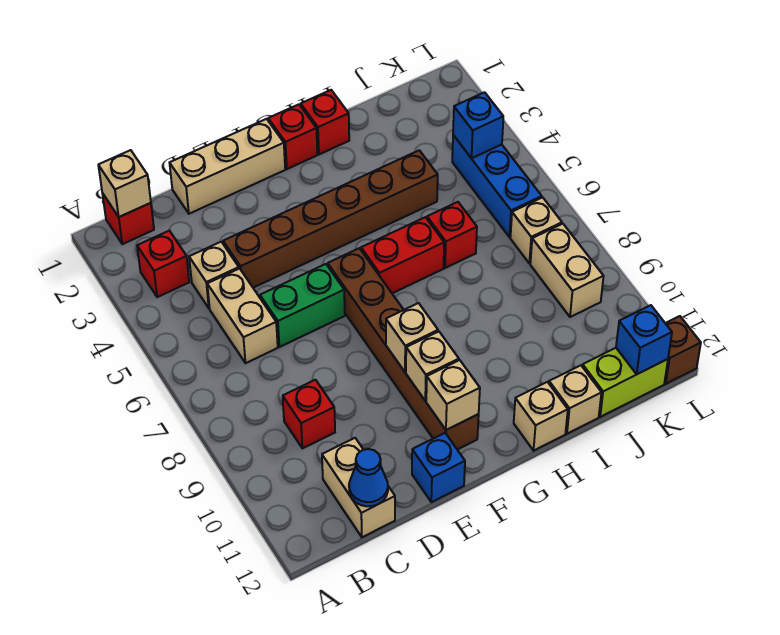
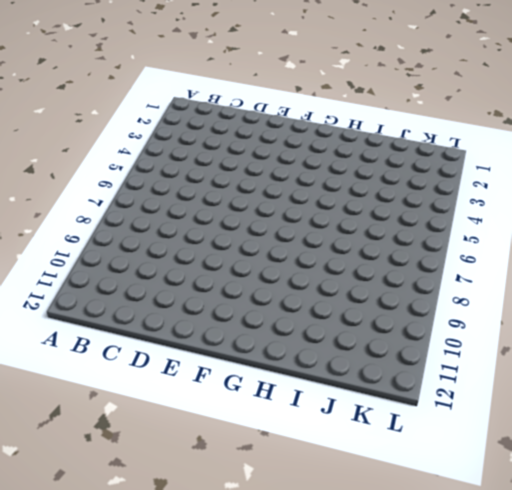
none -> red brick B1 level 1
none -> red brick B3 level 1
none -> tan brick C4 level 1

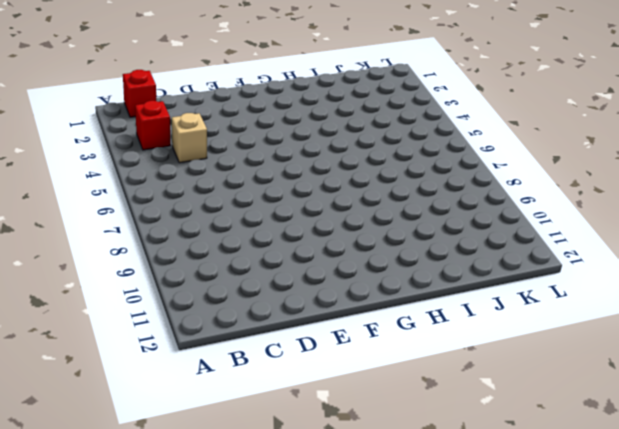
none -> tan brick C5:C6 level 1
none -> red brick C9 level 1
none -> tan brick C11:C12 level 1

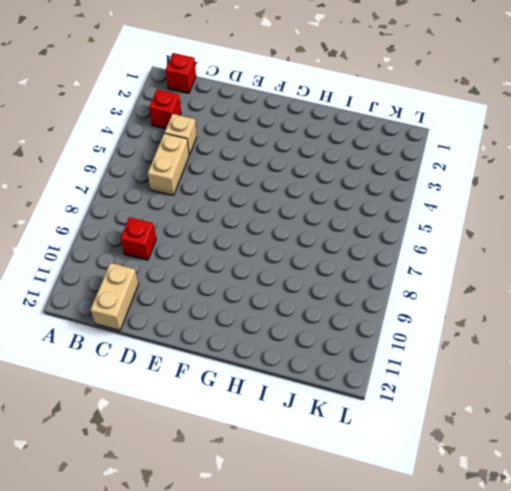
none -> tan brick D1:F1 level 1
none -> brown brick D4:I4 level 1
none -> green brick D6:E6 level 1

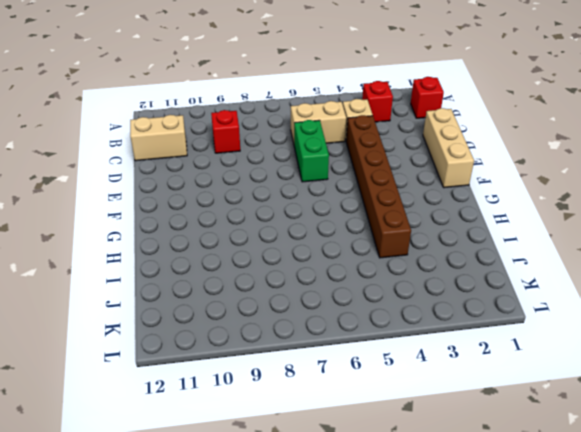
none -> blue brick E12 level 1
none -> brown brick F6:F11 level 1
none -> red brick G1 level 1

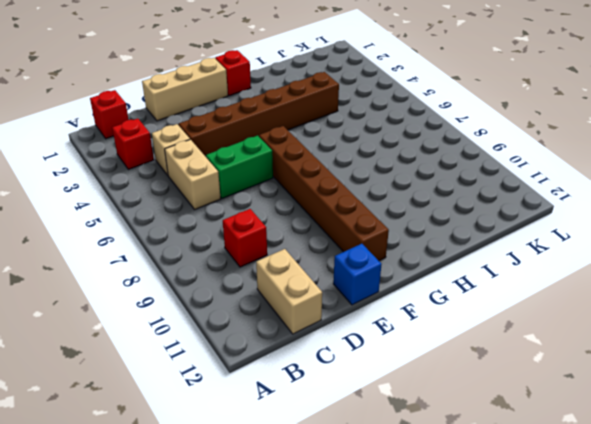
none -> red brick G6:H6 level 1
none -> red brick H1 level 1
none -> tan brick H12 level 1

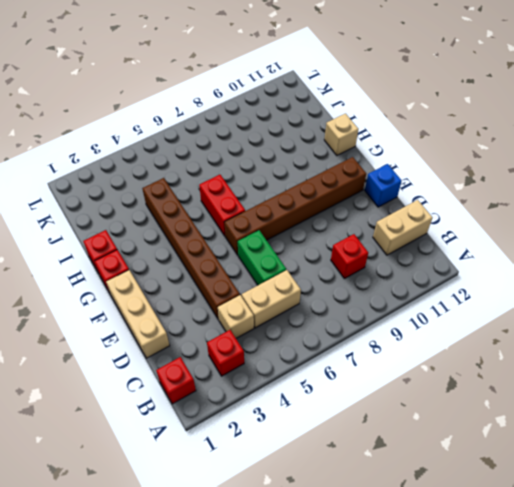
none -> red brick I6 level 1
none -> tan brick I12 level 1
none -> lime brick J12:K12 level 1

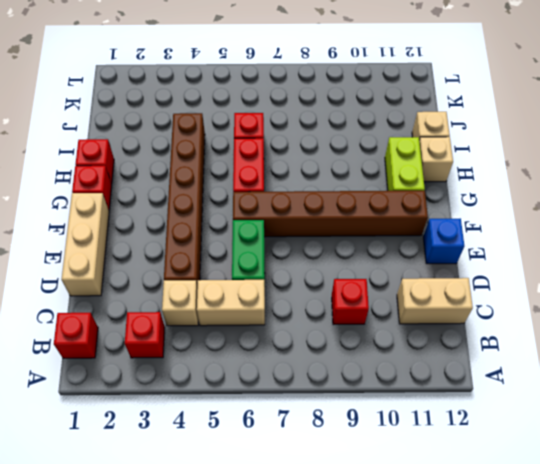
lime brick G11:H11 level 1 -> lime brick J12:K12 level 1
none -> blue brick K4:K6 level 1
none -> tan brick K7 level 1
none -> tan brick K8:K9 level 1

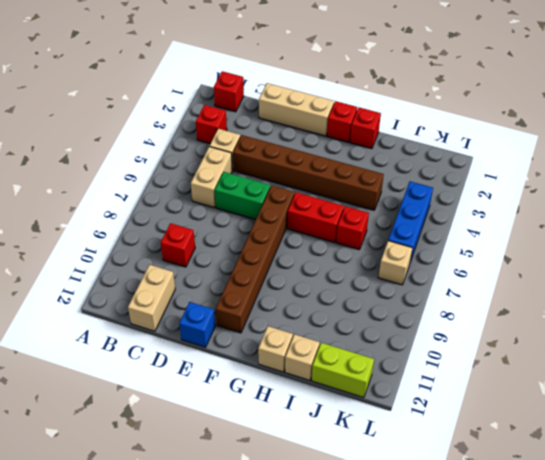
none -> tan brick K8:K9 level 1
none -> brown brick L12 level 1
none -> tan brick B1 level 2

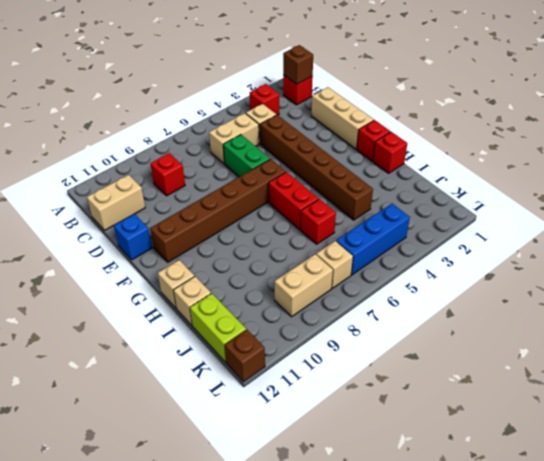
brown brick B1 level 2 -> tan brick B1 level 2
none -> blue cone C12 level 2
none -> tan brick F9 level 2
none -> tan brick F10 level 2

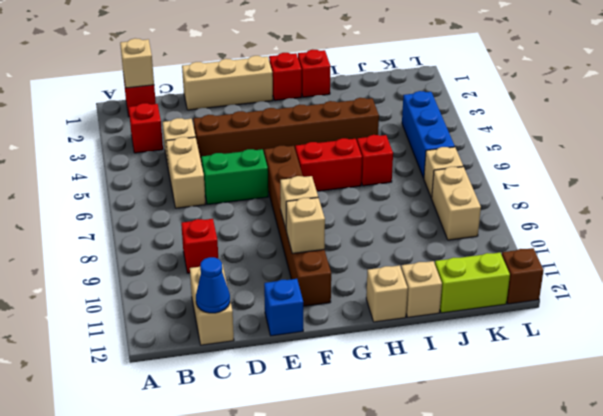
none -> tan brick F11 level 2
none -> blue brick K4 level 2
none -> blue brick K12 level 2

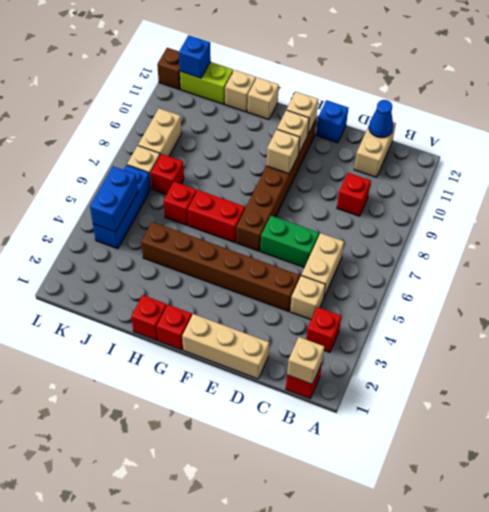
red brick J7 level 1 -> none
blue brick K4:K5 level 2 -> blue brick K4 level 2

